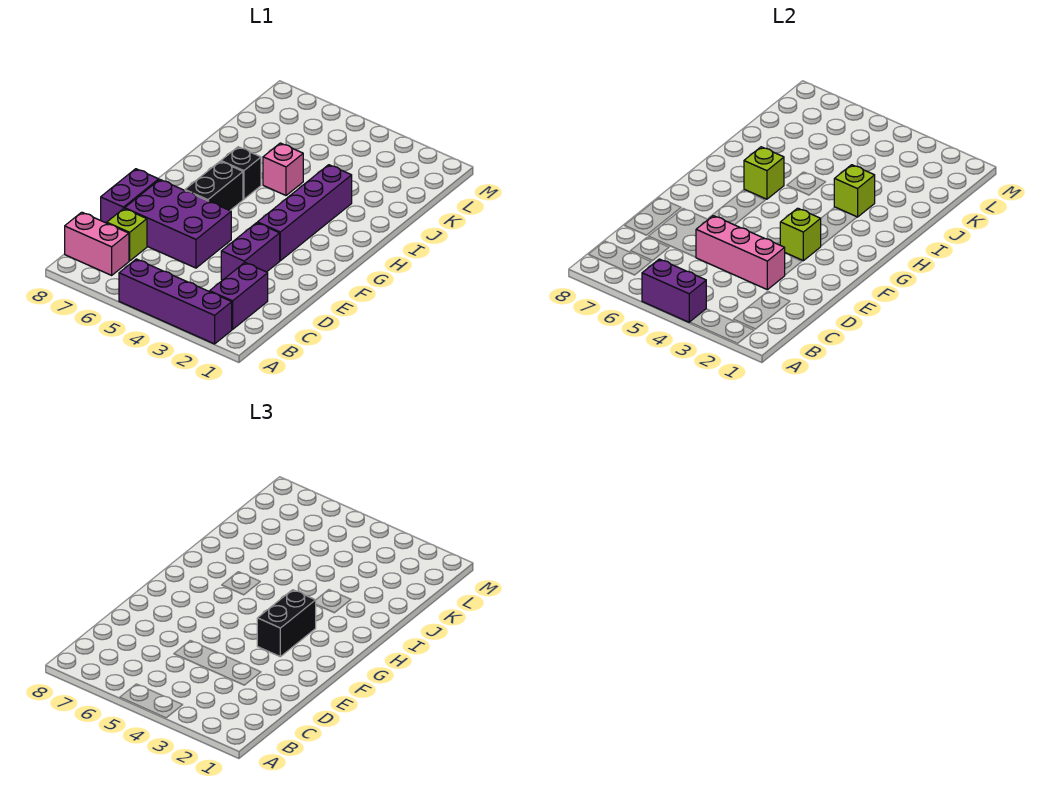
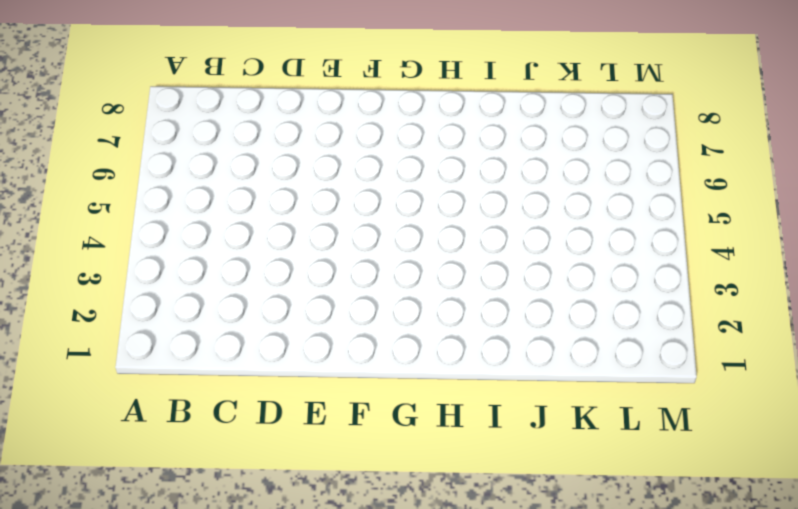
none -> purple brick A2:A5 level 1
none -> purple brick B2:C2 level 1
none -> pink brick B7:B8 level 1

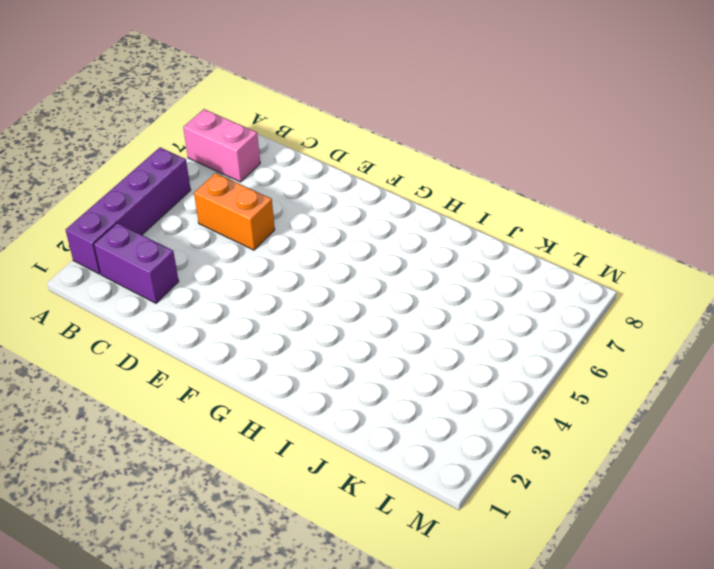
pink brick A7:B7 level 1 -> pink brick B7:B8 level 1
orange brick C5:D5 level 1 -> purple brick D5:E7 level 1
none -> lime brick C7 level 1
none -> purple brick D3:E3 level 1
none -> purple brick D8:E8 level 1

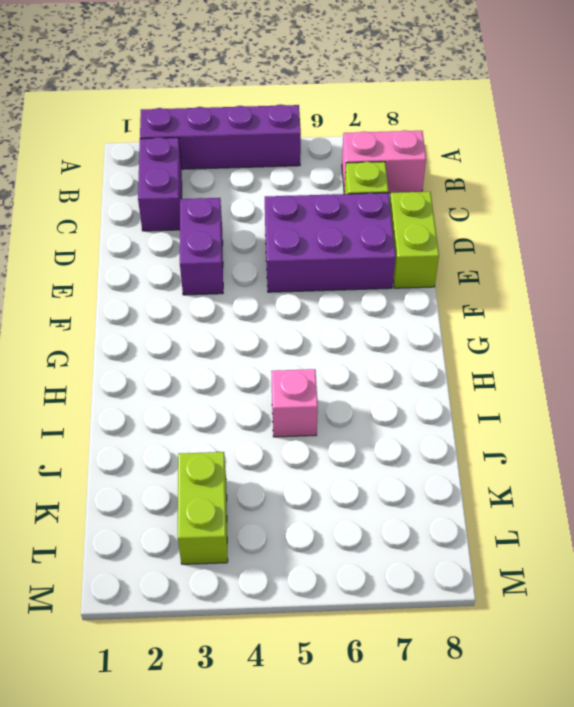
lime brick D8:E8 level 1 -> purple brick D8:E8 level 1
lime brick K3:L3 level 1 -> none
none -> purple brick F3:I3 level 1
none -> black brick F6:G6 level 1
none -> black brick H6 level 1

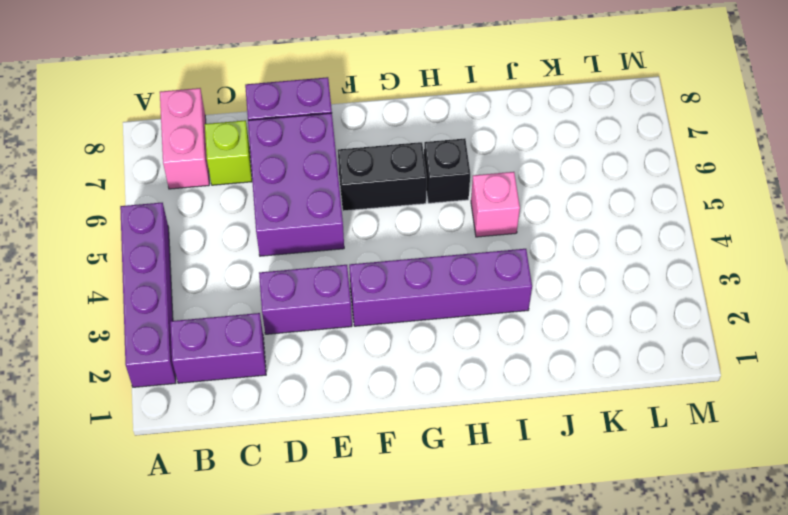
none -> purple brick A4:A5 level 2
none -> pink brick D3:D5 level 2
none -> lime brick F3 level 2

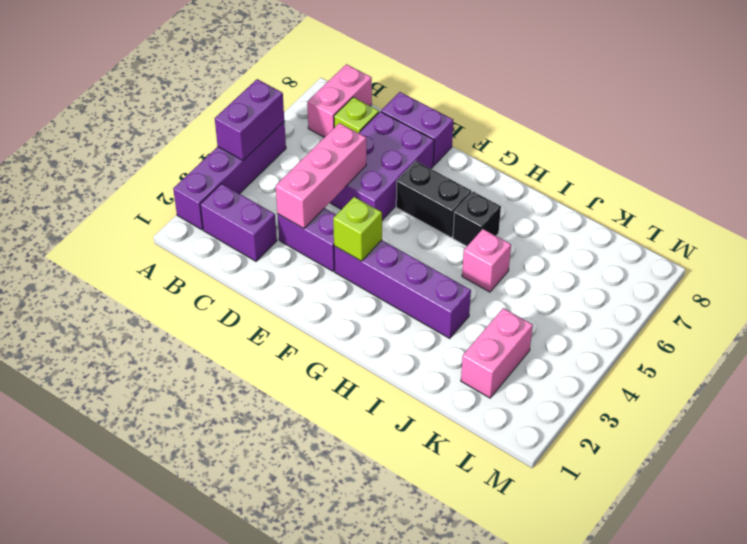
pink brick K2:K3 level 1 -> none
none -> lime brick H6 level 2
none -> lime brick I3 level 2
none -> black brick F3:G3 level 3

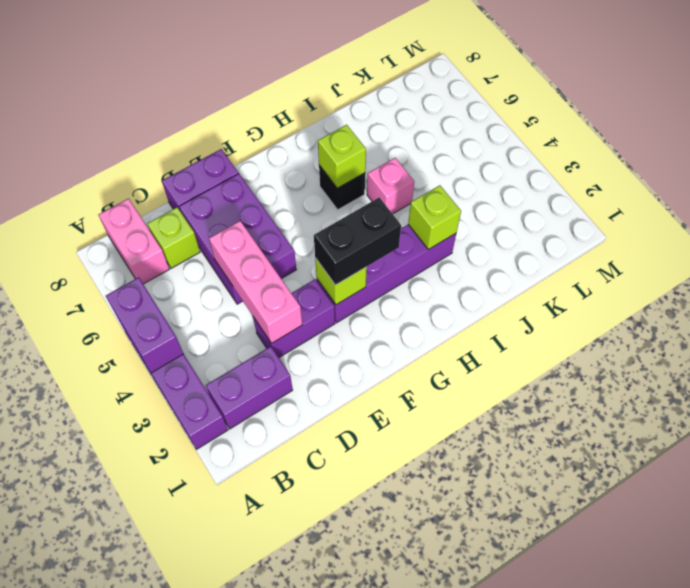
none -> black brick F6:G6 level 1

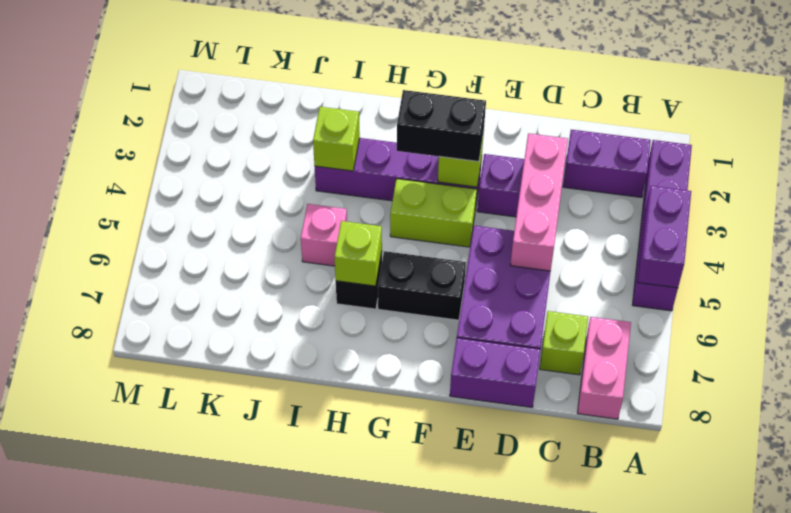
lime brick F4:G4 level 1 -> none

